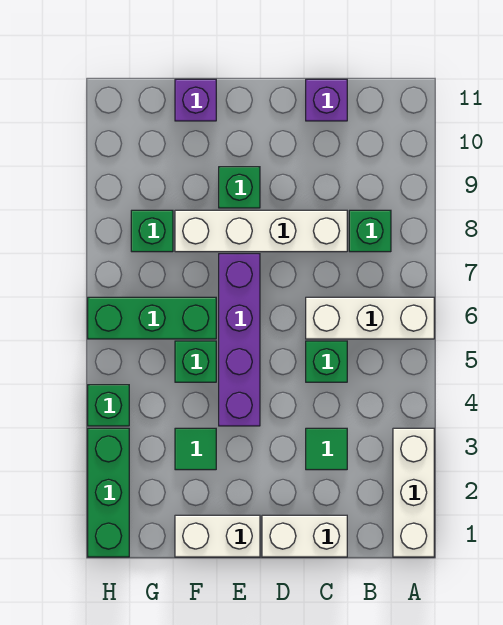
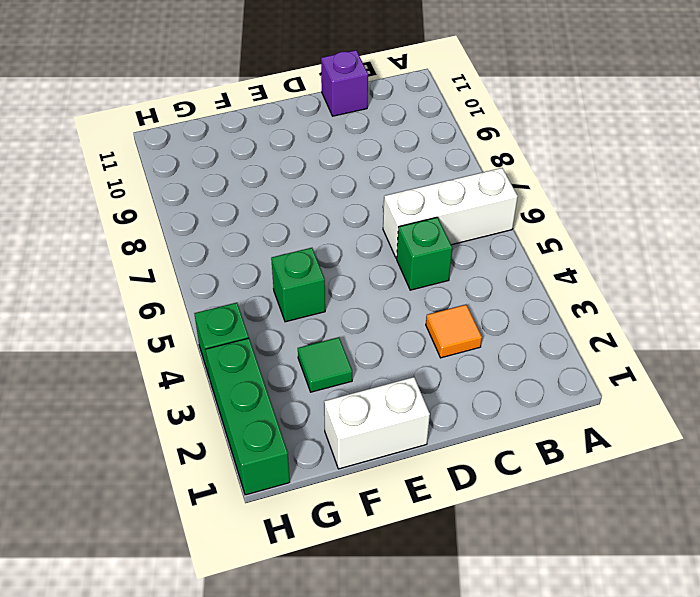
orange tile C3 level 1 -> green tile C3 level 1
none -> white brick A1:A3 level 1
none -> green brick B8 level 1
none -> white brick C1:D1 level 1

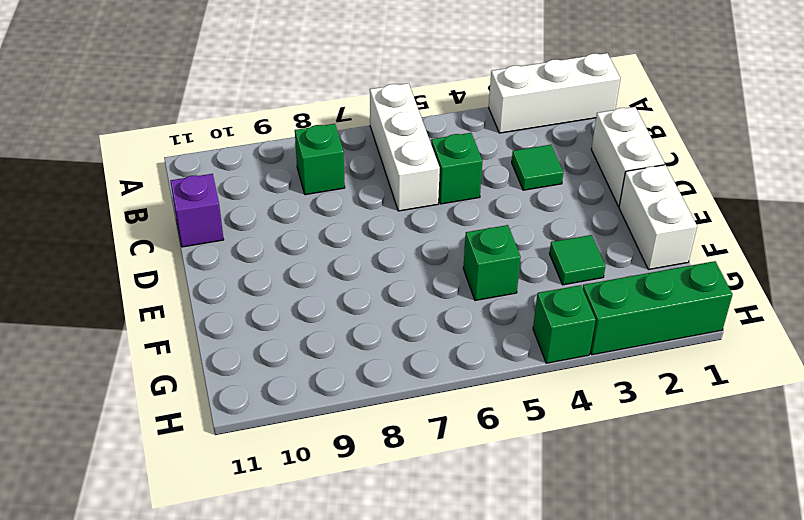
none -> white brick C8:F8 level 1
none -> purple brick E4:E7 level 1
none -> green brick E9 level 1

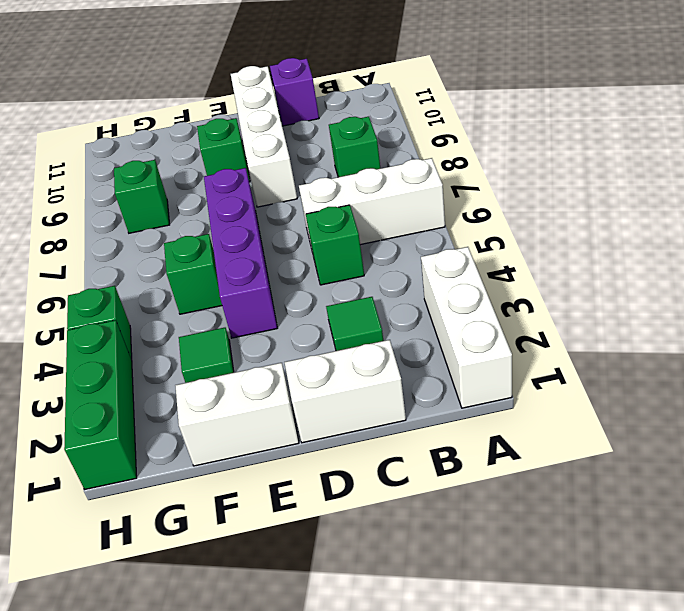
white brick D8:D11 level 1 -> white brick C8:F8 level 1
none -> green brick F6:H6 level 1
none -> purple brick F11 level 1

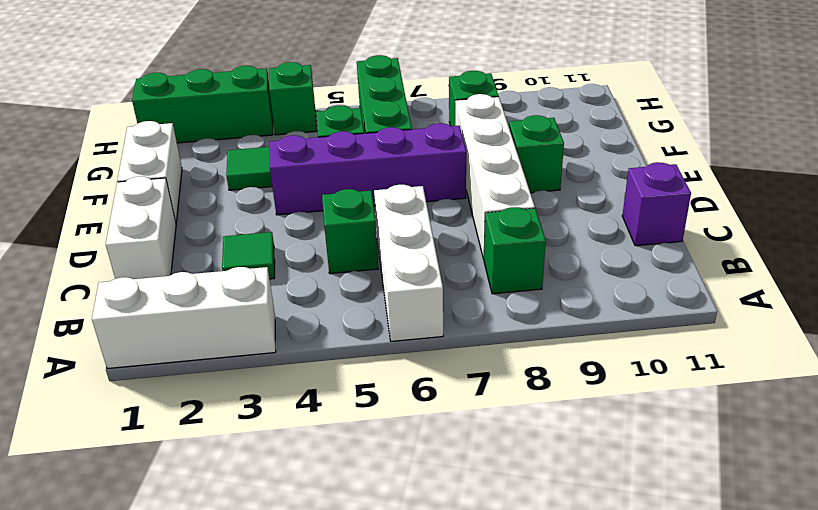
none -> purple brick F11 level 1

